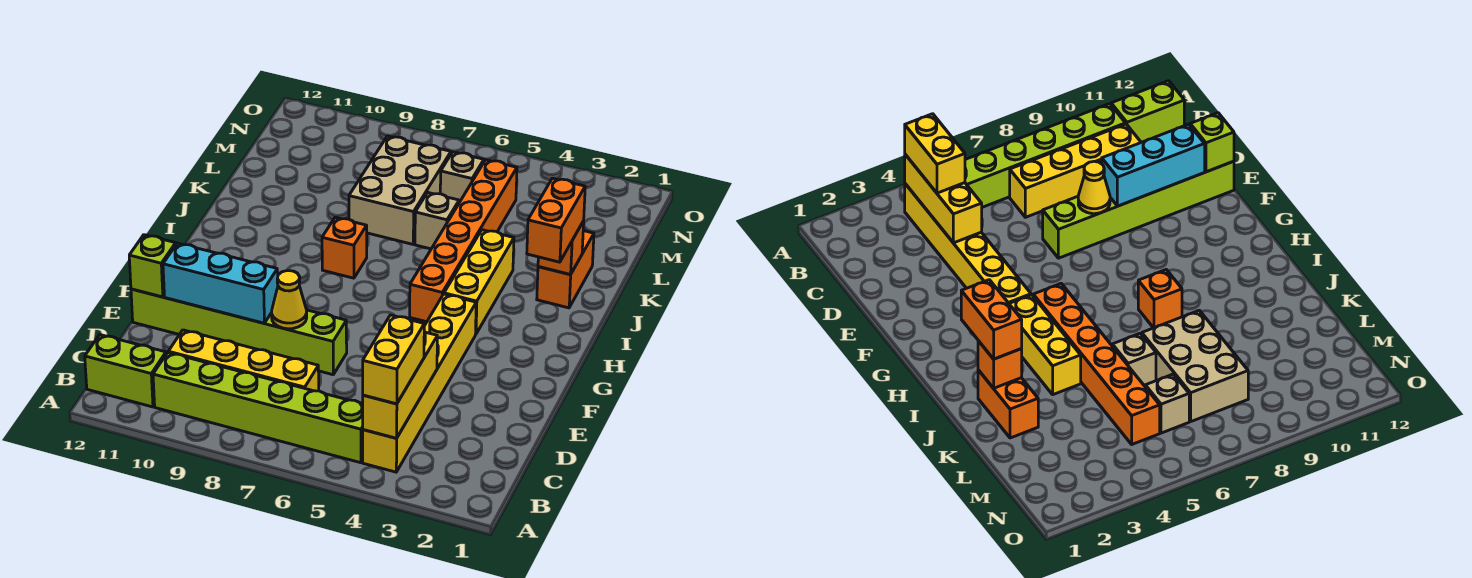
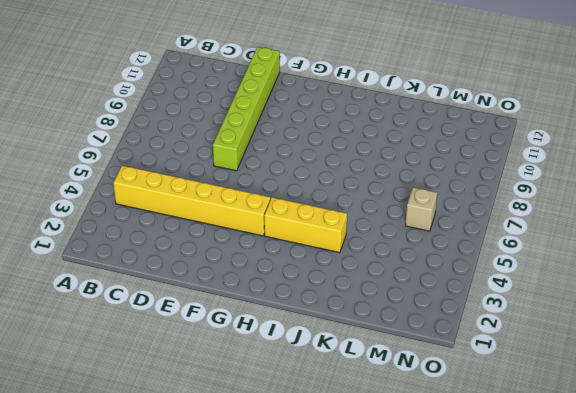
none -> lime brick B5:B10 level 1
none -> lime brick B11:B12 level 1
none -> yellow brick C7:C10 level 1

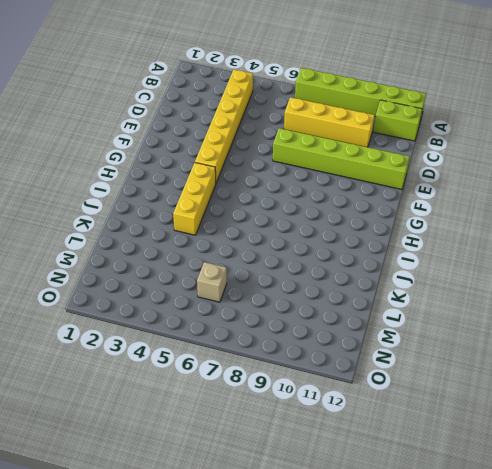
lime brick A7:A12 level 1 -> lime brick B5:B10 level 1
none -> orange brick H5:M5 level 1
none -> orange brick I8 level 1
none -> orange brick J2:K2 level 1

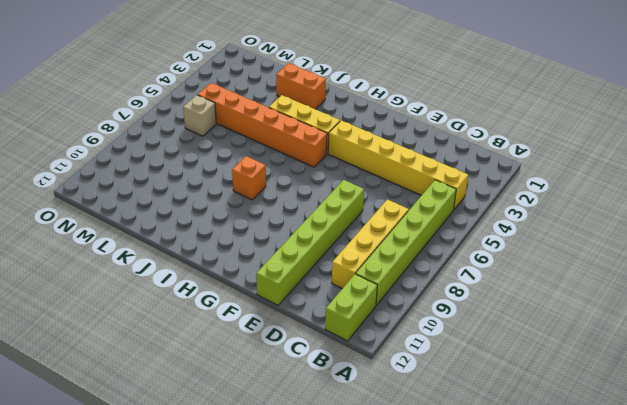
none -> tan brick K6 level 1
none -> tan brick K7:M8 level 1
none -> yellow brick B4:D4 level 2

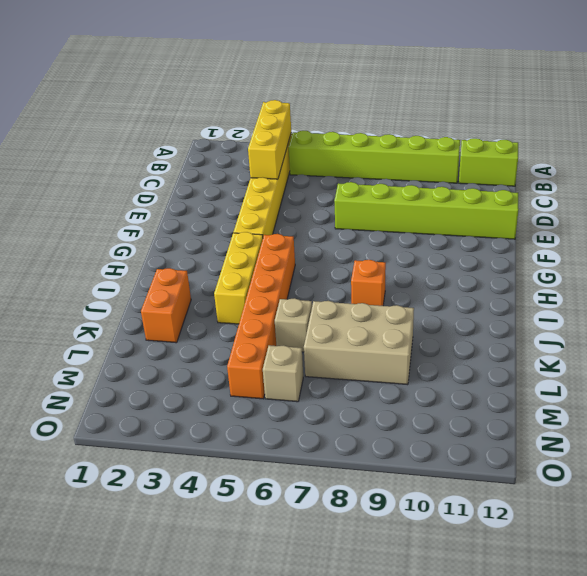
tan brick K7:L9 level 1 -> tan brick K7:M8 level 1
none -> yellow brick C7:C10 level 1
none -> yellow cone E8 level 2
none -> cyan brick E9:E11 level 2

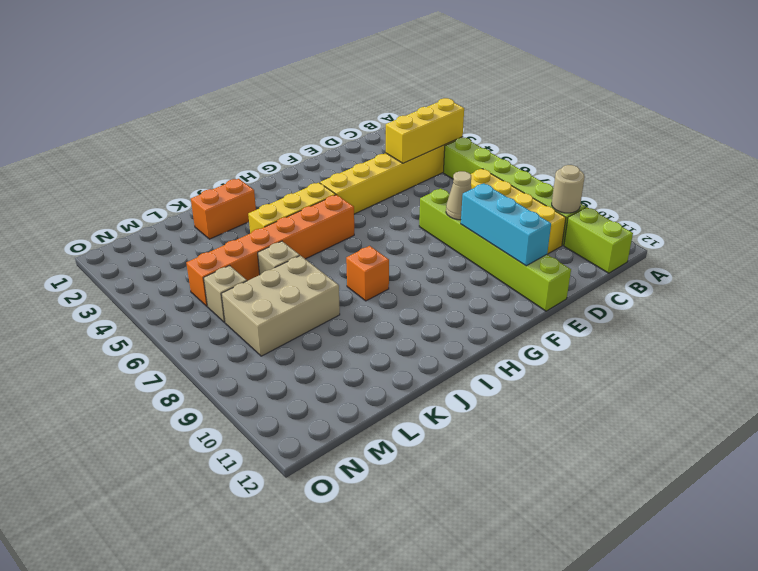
tan round brick B10 level 2 -> none
tan cone E8 level 2 -> yellow cone E8 level 2
none -> lime brick E12 level 2
none -> orange brick J2 level 2
none -> yellow brick B4:C4 level 3

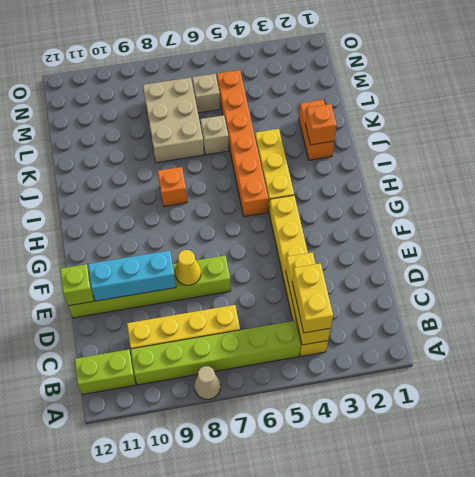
tan cone A8 level 1 -> none
none -> orange brick I2:J2 level 3

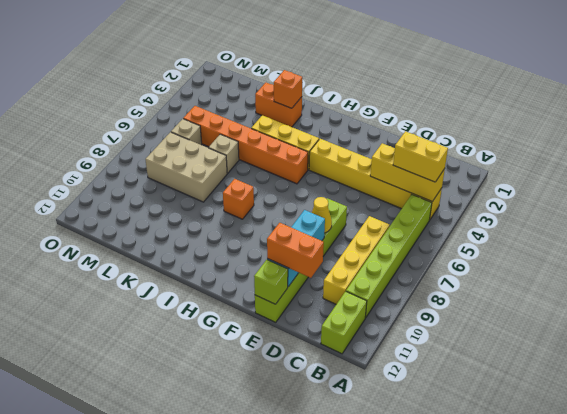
orange brick D11:E11 level 3 -> orange brick I2:J2 level 3

